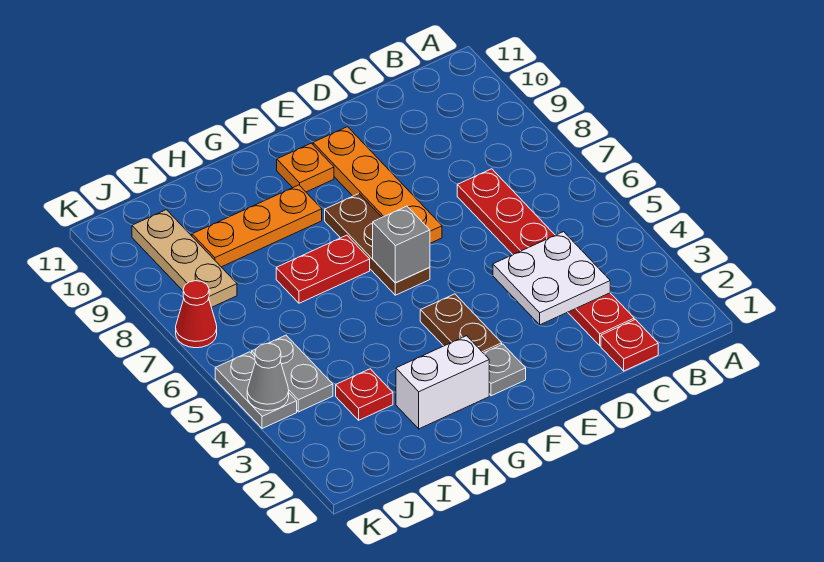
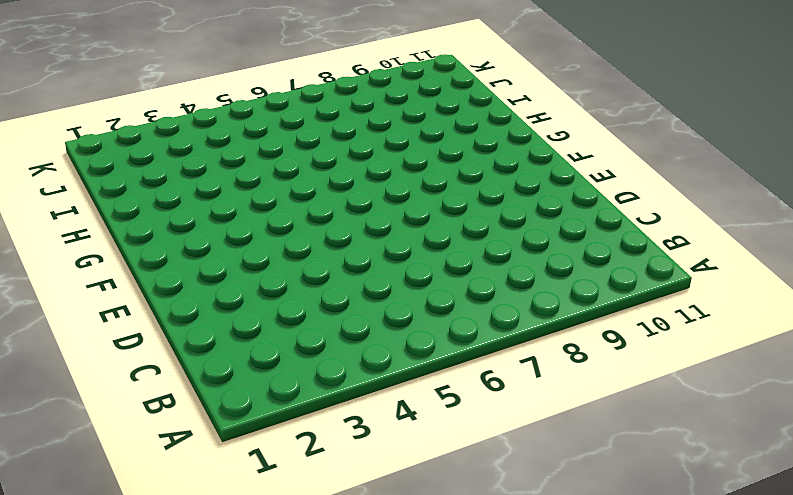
none -> red plate C1 level 1
none -> red plate C2:C7 level 1
none -> orange plate E7:E10 level 1

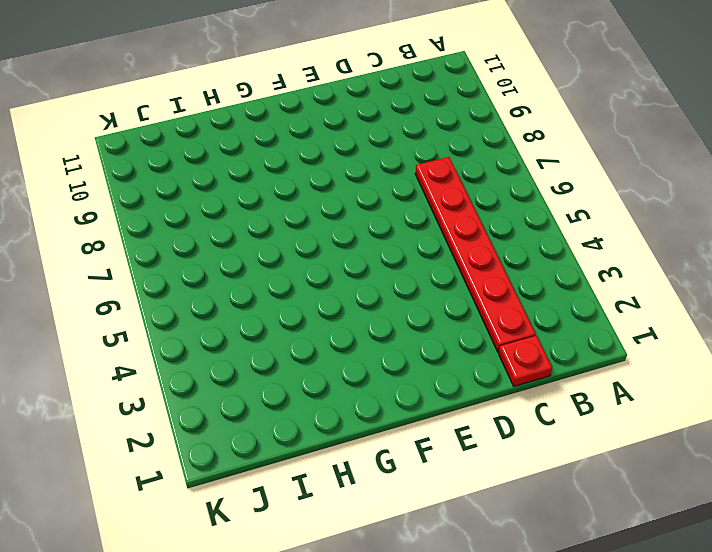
none -> orange plate E7:E10 level 1
none -> grey plate F2 level 1
none -> brown plate F3:F4 level 1

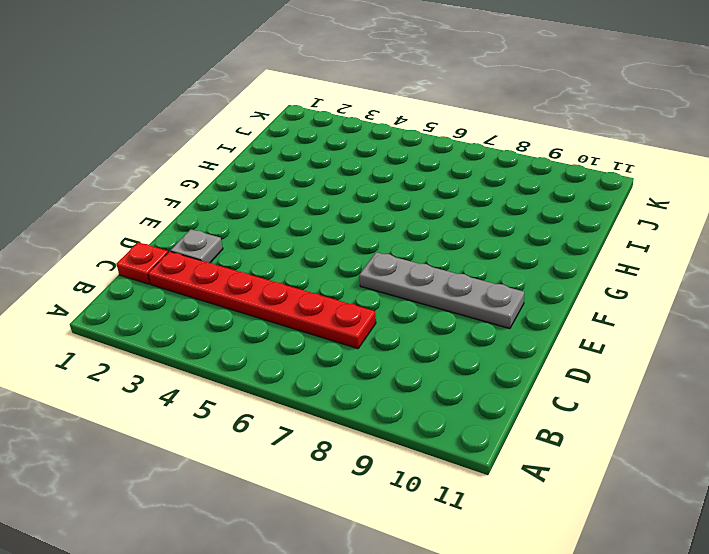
grey plate D2 level 1 -> grey plate F2 level 1
grey plate E7:E10 level 1 -> orange plate E7:E10 level 1
none -> brown plate F3:F4 level 1
none -> brown plate F6:F8 level 1
none -> orange plate F10 level 1

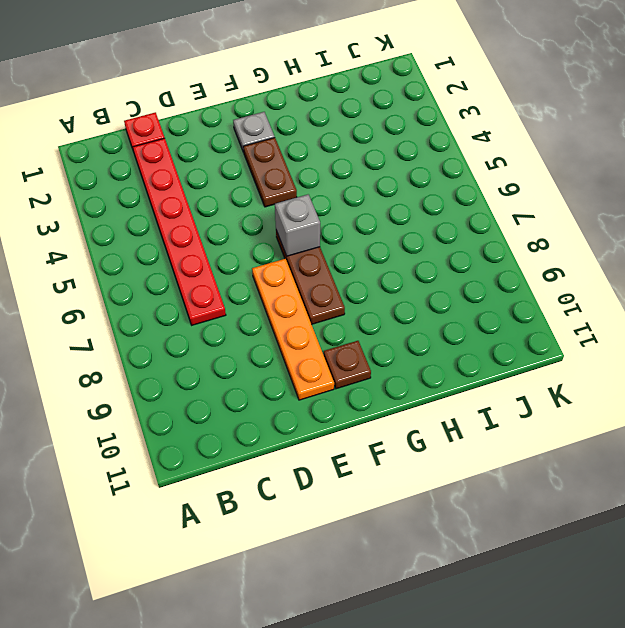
brown plate F10 level 1 -> orange plate F10 level 1
none -> white brick G2:H2 level 1
none -> red plate G7:H7 level 1
none -> orange plate G9:I9 level 1

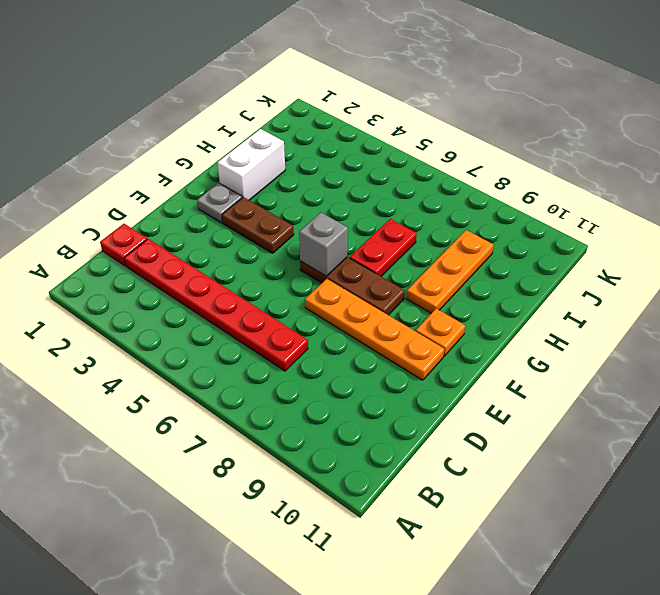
none -> red plate I3 level 1
none -> grey plate J4:J5 level 1
none -> tan plate J8:J10 level 1

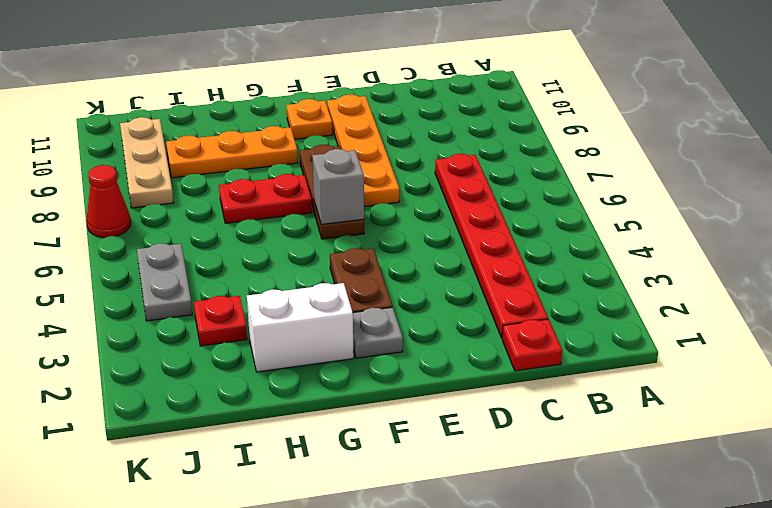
none -> grey plate K4:K5 level 1
none -> white plate C3:D4 level 2
none -> grey cone K4 level 2

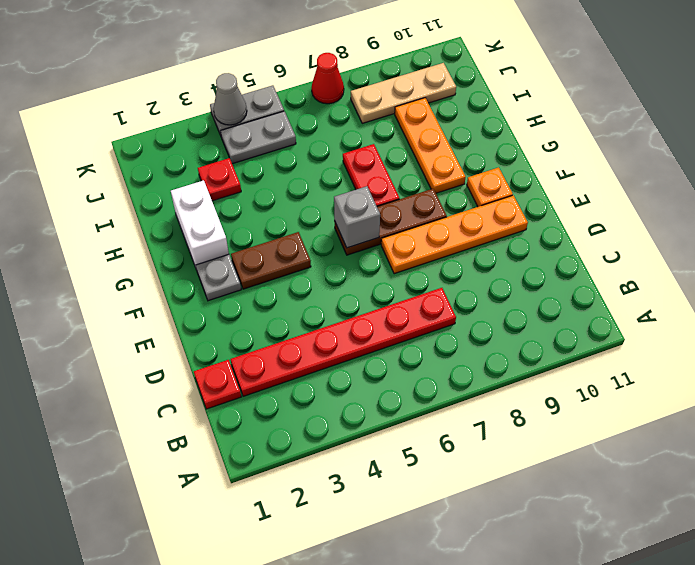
none -> white plate C3:D4 level 2

